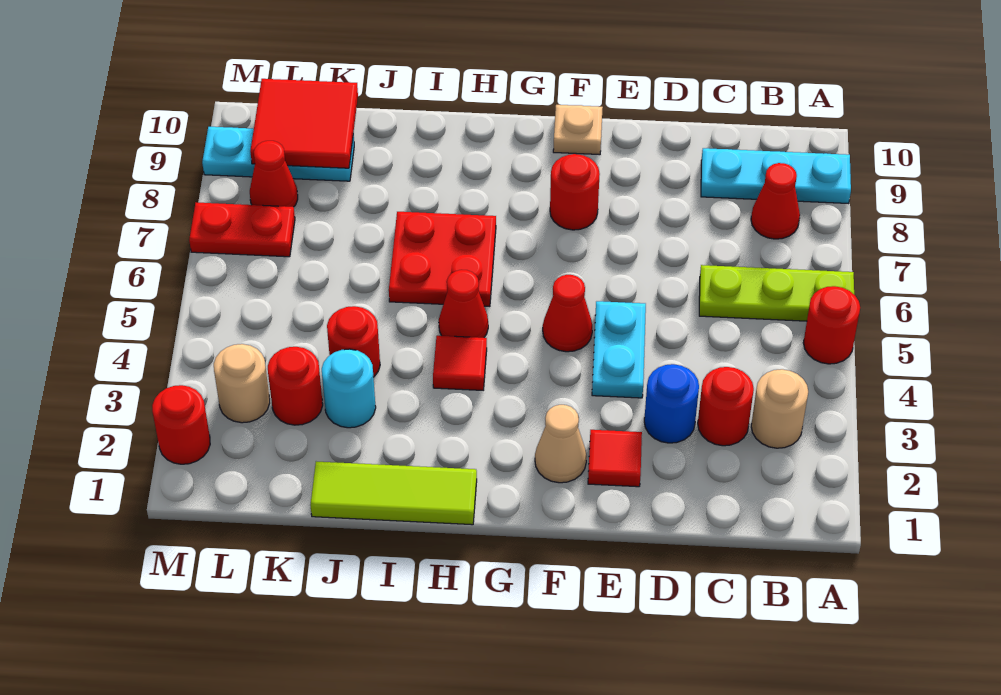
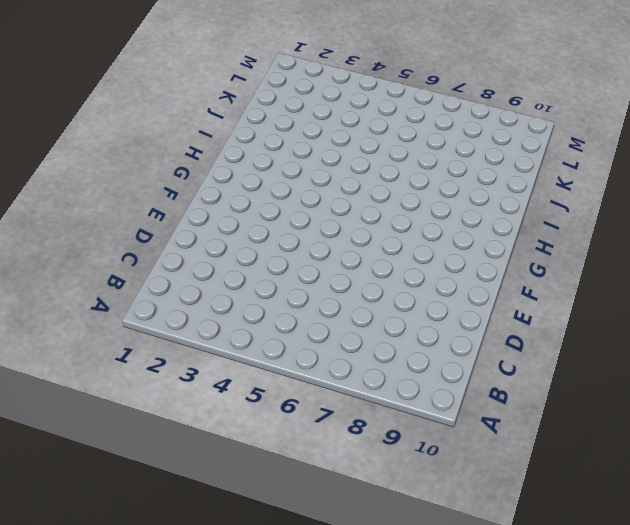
none -> red round brick A5 level 1
none -> lime plate A6:C6 level 1
none -> cyan plate A9:C9 level 1

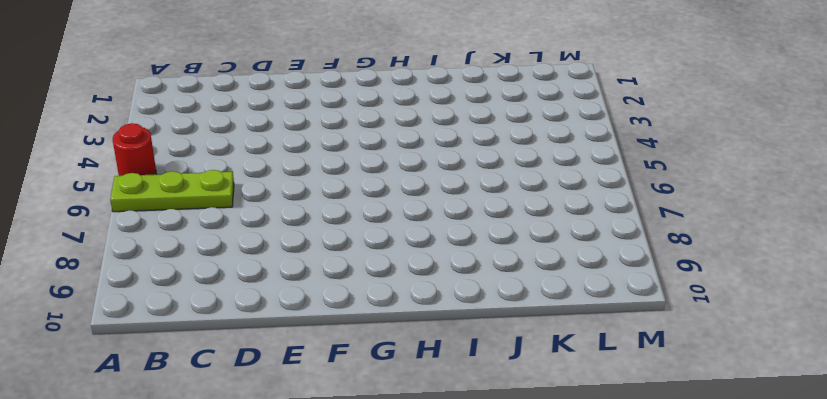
none -> cyan plate A9:C9 level 1
none -> tan round brick B3 level 1
none -> red cone B8 level 1

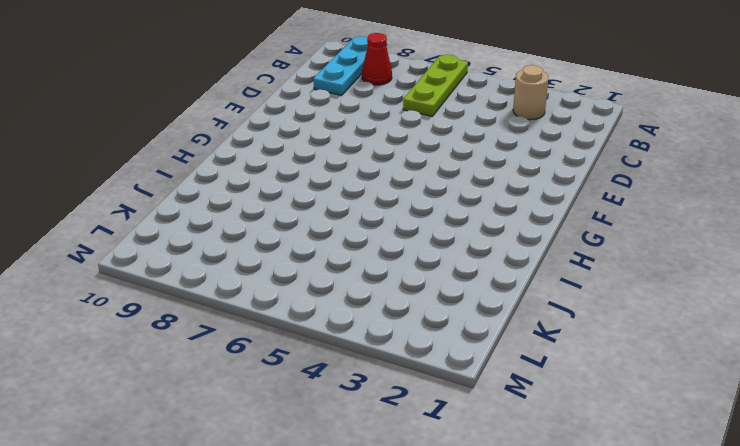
none -> red round brick A5 level 1
none -> red round brick C3 level 1
none -> blue round brick D3 level 1

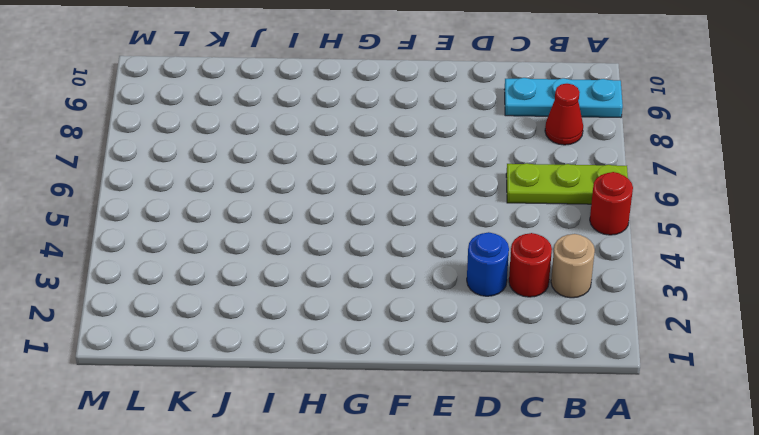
none -> red tile E2 level 1
none -> cyan plate E4:E5 level 1
none -> tan cone F2 level 1

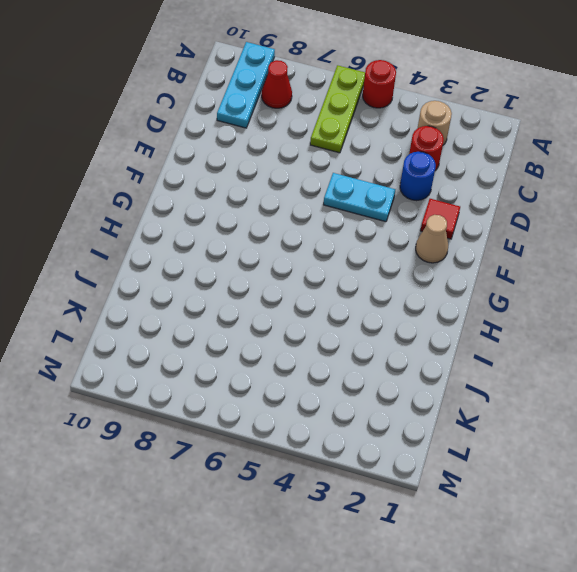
none -> red cone F5 level 1
none -> red round brick F8 level 1
none -> tan plate F10 level 1

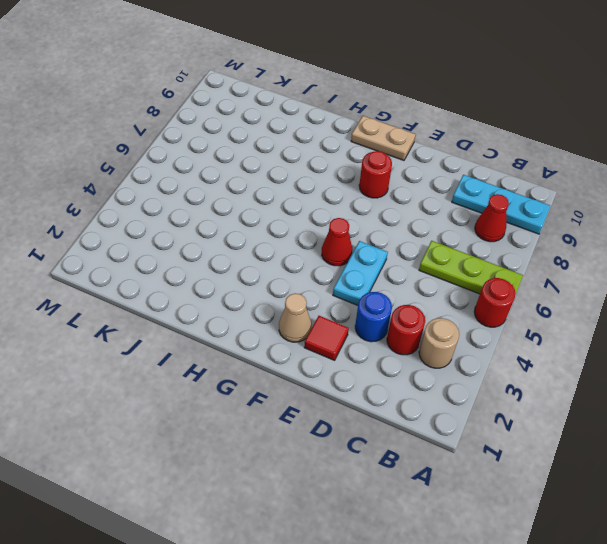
tan plate F10:G10 level 1 -> tan plate F10 level 1
none -> lime tile H1:J1 level 1
none -> red tile H4 level 1
none -> red cone H5 level 1

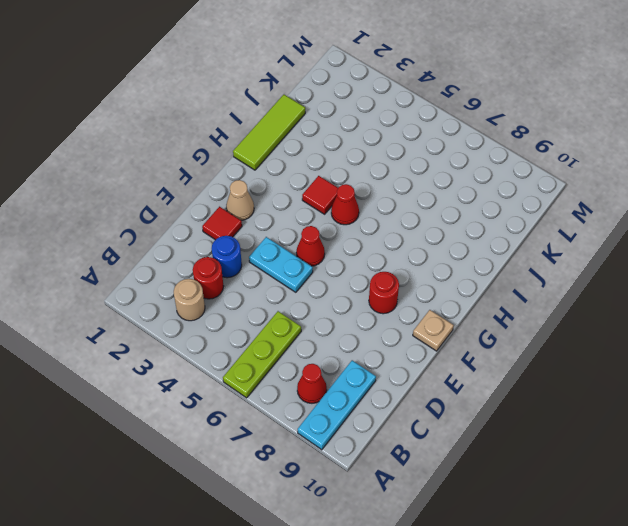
none -> red round brick A5 level 1
none -> red plate H6:I7 level 1
none -> cyan round brick J3 level 1

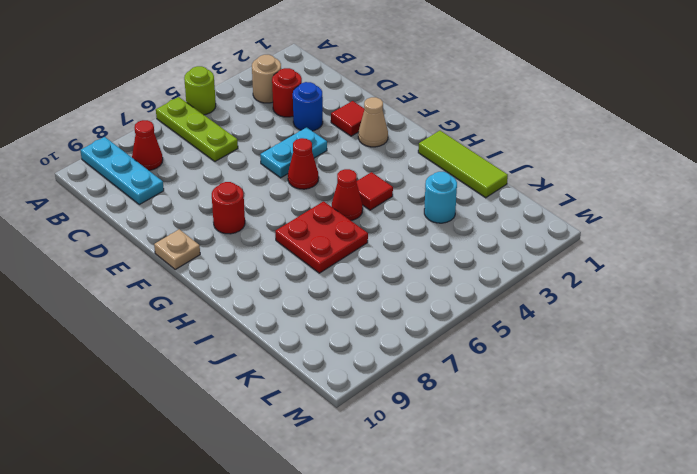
lime round brick A5 level 1 -> red round brick A5 level 1
none -> red round brick J4 level 1
none -> red round brick K3 level 1
none -> cyan plate K9:M9 level 1

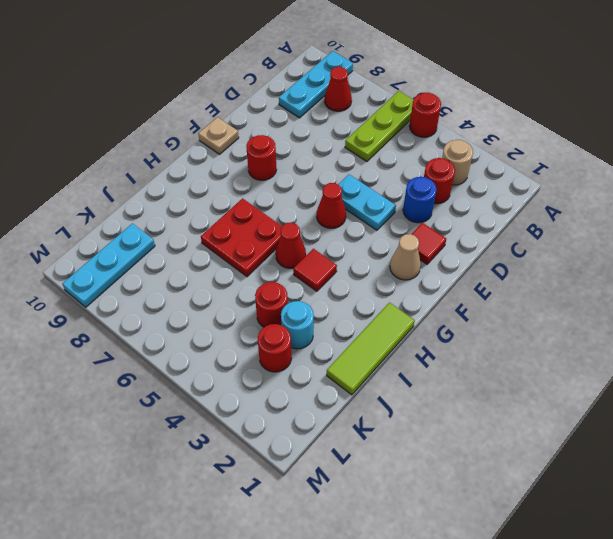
none -> tan round brick L3 level 1
none -> red plate L7:M7 level 1
none -> red cone L8 level 1

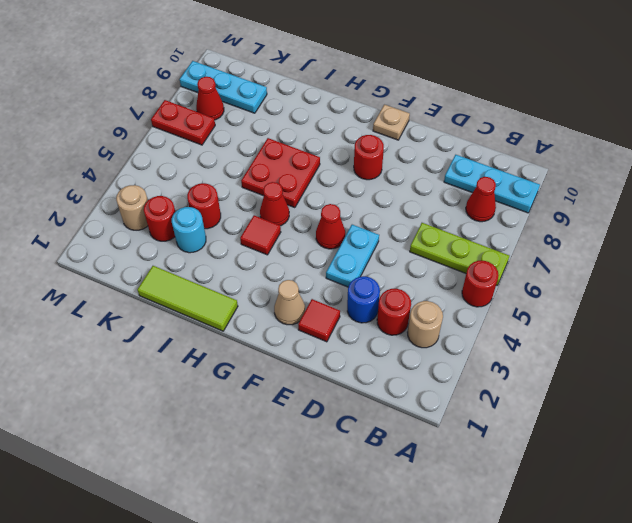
none -> red round brick M2 level 1
none -> red tile K9:L10 level 2

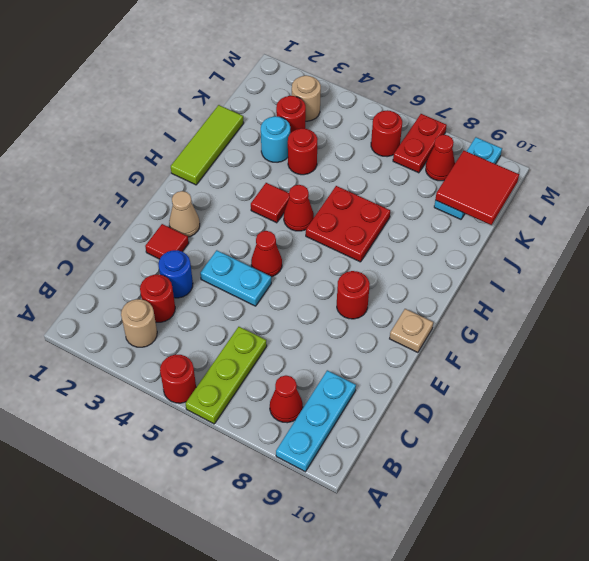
red round brick L6 level 1 -> red round brick M2 level 1

